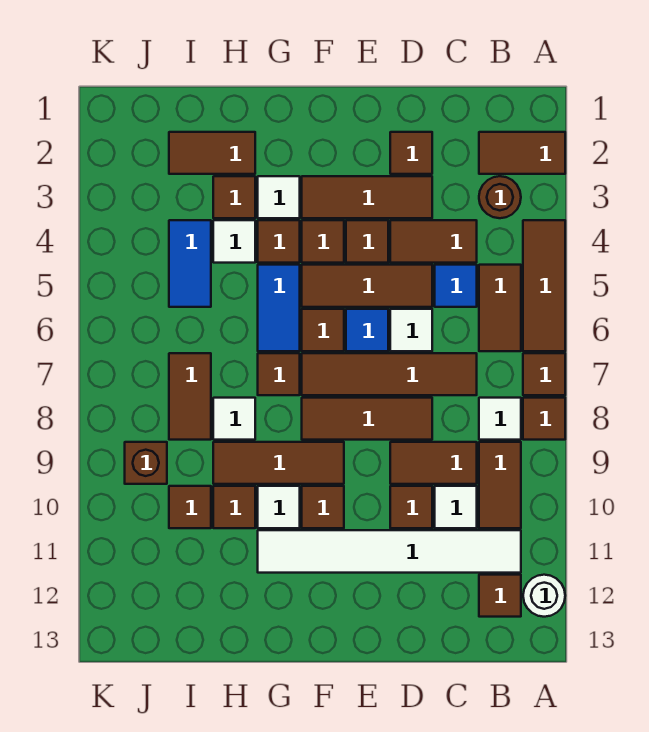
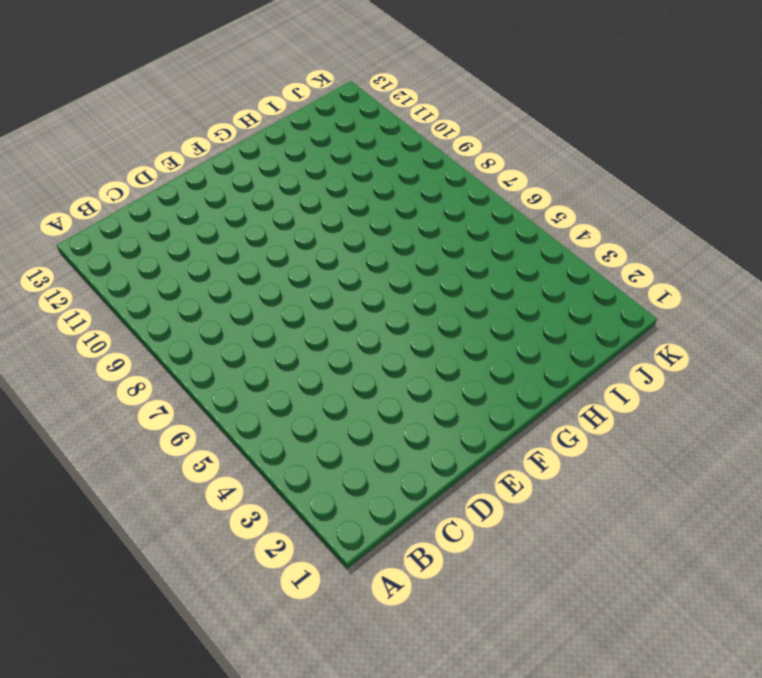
none -> brown tile A2:B2 level 1
none -> brown tile A4:A6 level 1
none -> brown tile A7 level 1
none -> brown tile A8 level 1

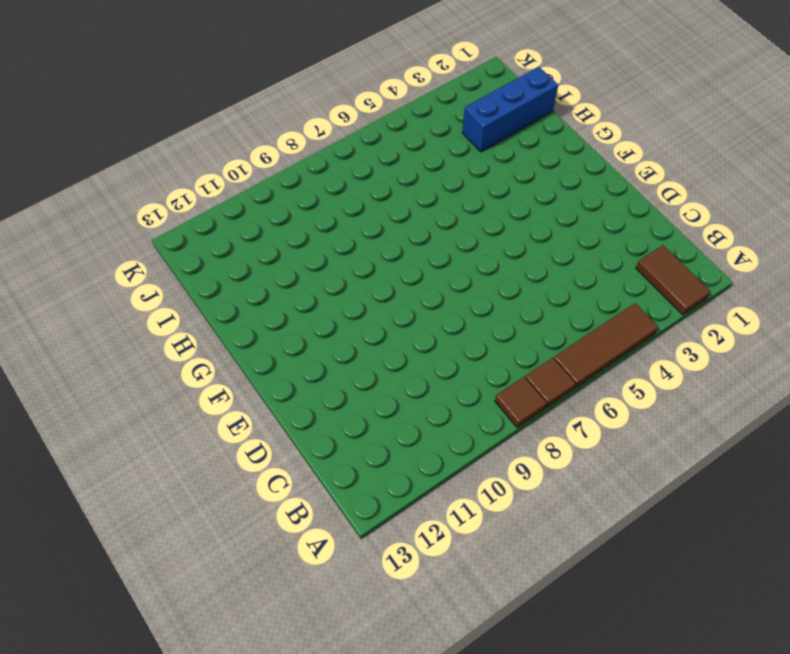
blue brick I1:I3 level 1 -> brown tile H2:I2 level 1
none -> white round brick A12 level 1
none -> brown round brick B3 level 1
none -> brown tile B5:B6 level 1
none -> white tile B8 level 1

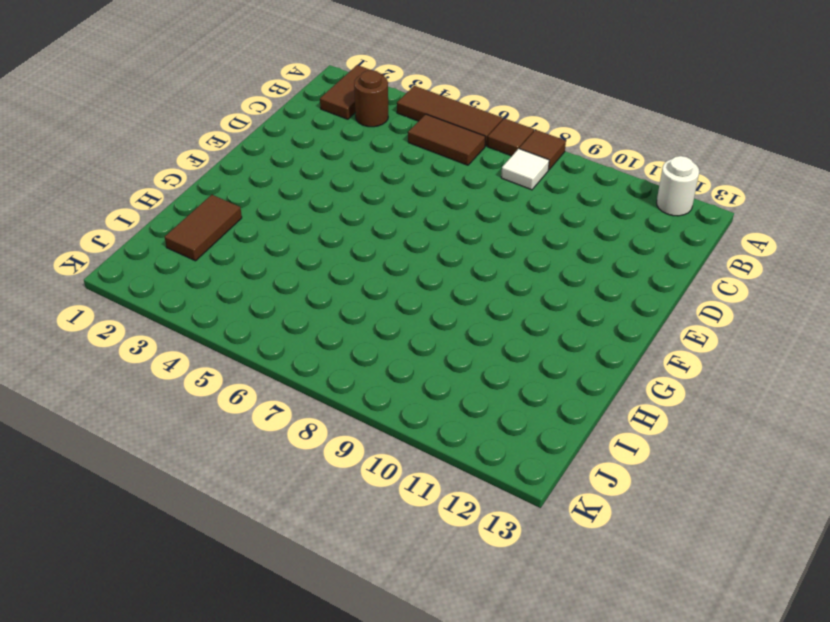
none -> brown tile B9:B10 level 1
none -> white tile B11:G11 level 1
none -> brown tile B12 level 1
none -> brown tile C4:D4 level 1

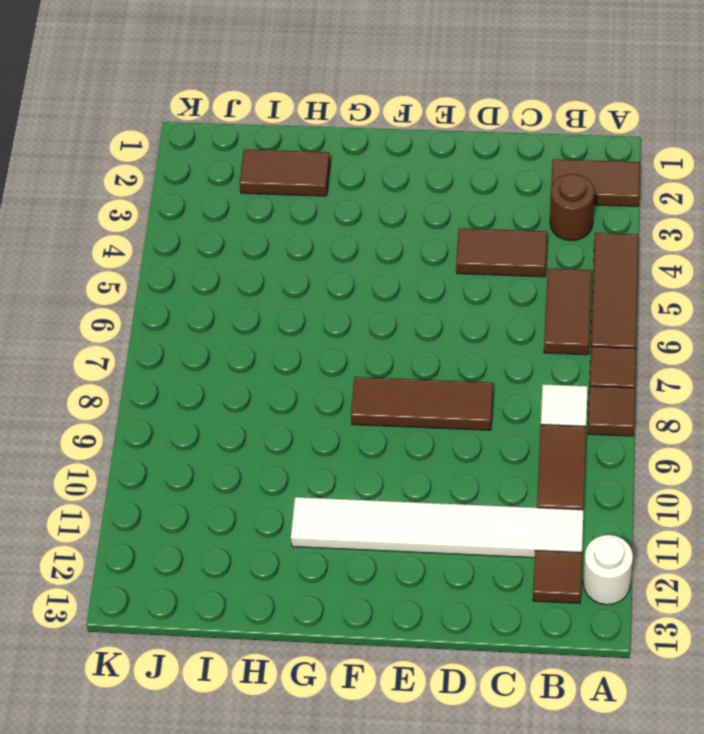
none -> blue tile C5 level 1
none -> brown tile C7:F7 level 1
none -> brown tile C9:D9 level 1
none -> white tile C10 level 1

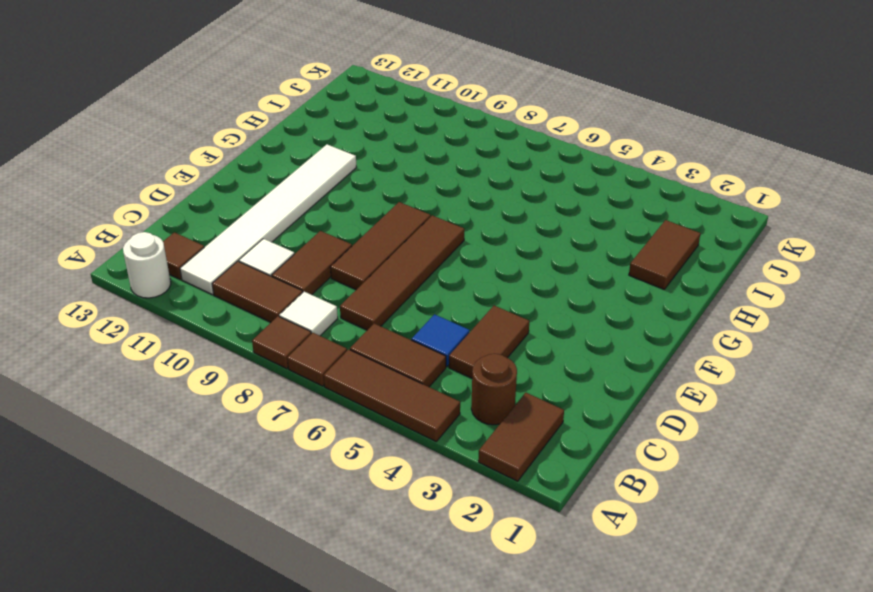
none -> brown tile D2 level 1
none -> brown tile D3:F3 level 1
none -> brown tile D5:F5 level 1
none -> white tile D6 level 1

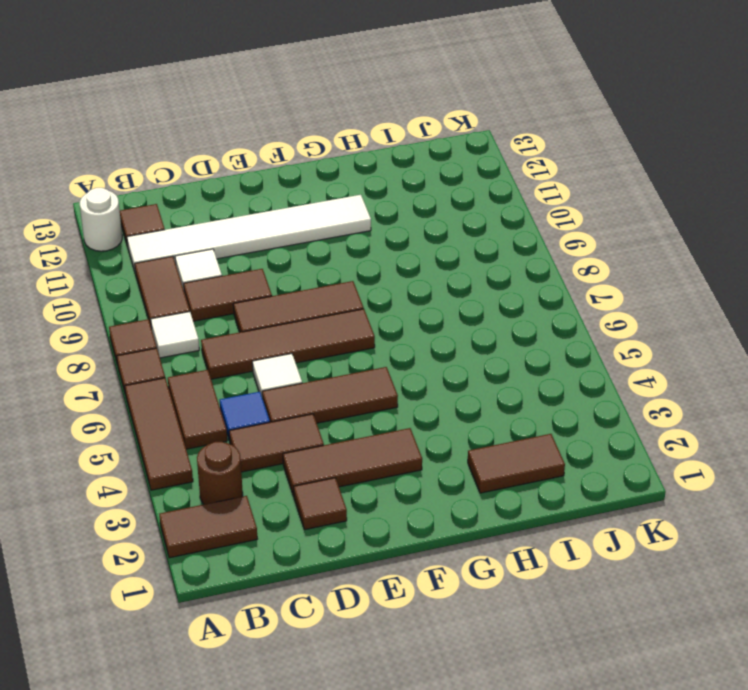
none -> brown tile D10 level 1
none -> brown tile E4 level 1
none -> blue tile E6 level 1
none -> brown tile F4 level 1

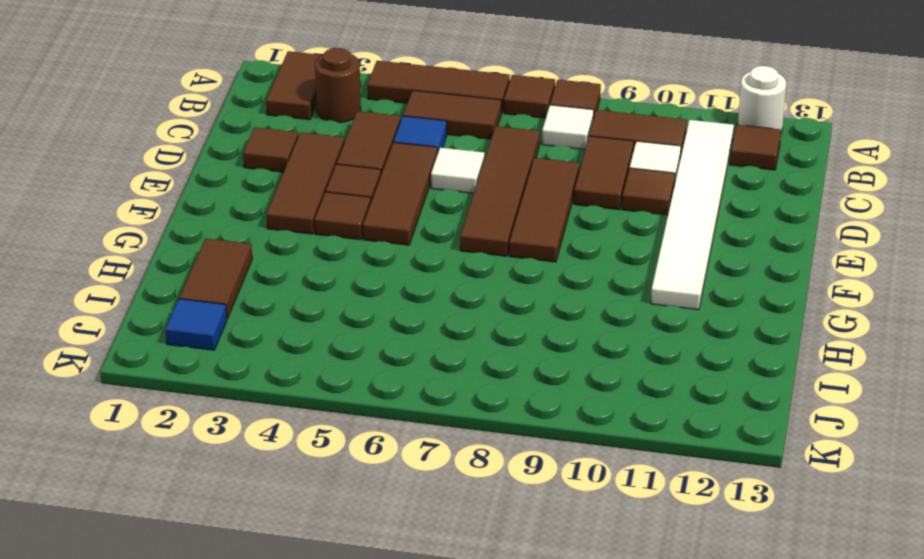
blue tile J2 level 1 -> blue tile E6 level 1
none -> brown tile F6 level 1
none -> brown tile F9:H9 level 1
none -> brown tile F10 level 1
none -> white tile G3 level 1

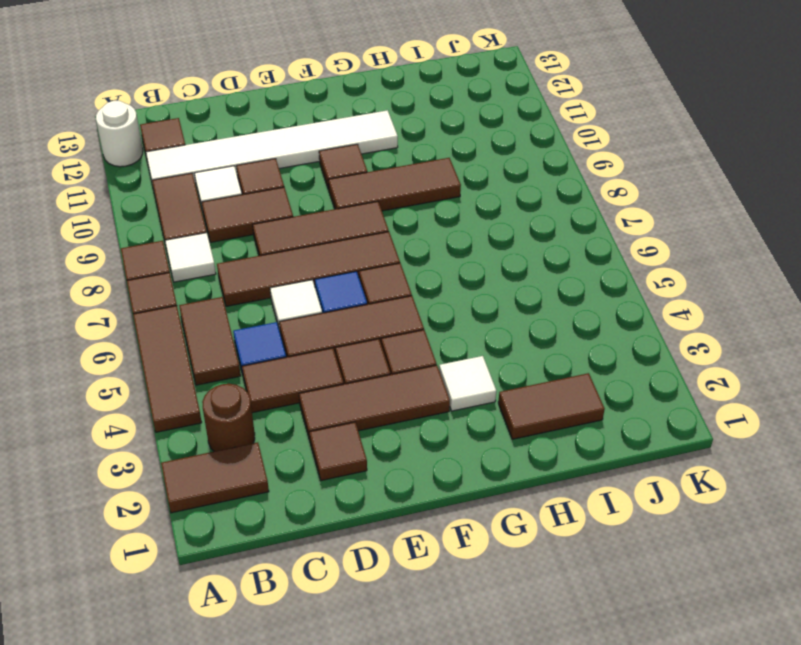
none -> brown tile G4 level 1
none -> blue tile G5:G6 level 1
none -> brown tile G7 level 1
none -> white tile G10 level 1

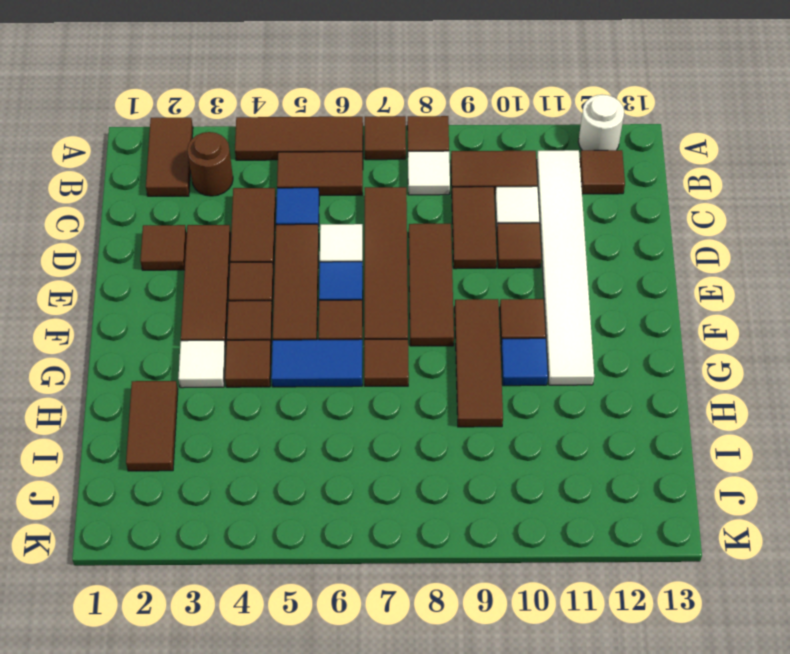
blue tile G10 level 1 -> white tile G10 level 1
none -> brown tile H3 level 1
none -> white tile H4 level 1
none -> white tile H8 level 1
none -> brown tile H10 level 1

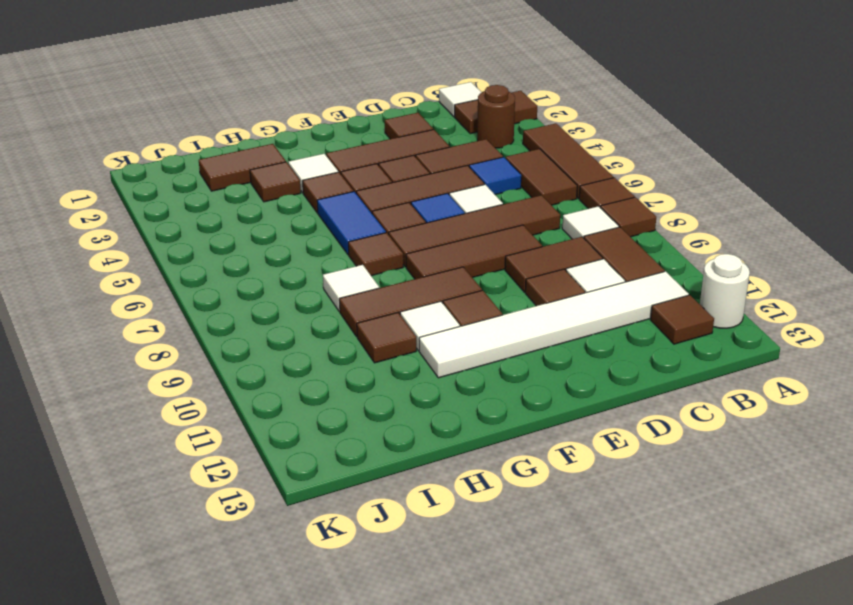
white tile B1 level 1 -> white tile H4 level 1
none -> blue tile I4:I5 level 1
none -> brown tile I7:I8 level 1
none -> brown tile I10 level 1
none -> brown brick J9 level 1

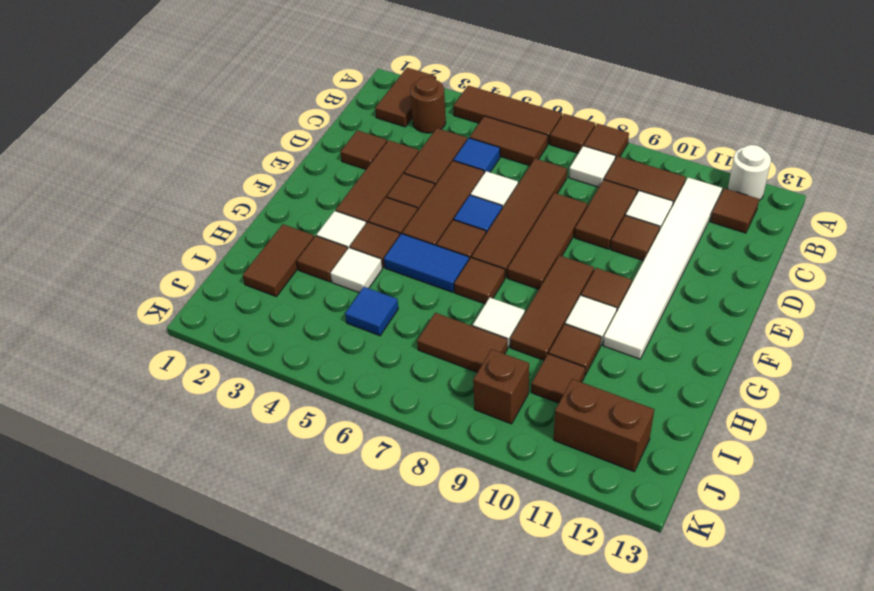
blue tile I5 level 1 -> blue tile I4:I5 level 1
brown brick J11:J12 level 1 -> none

